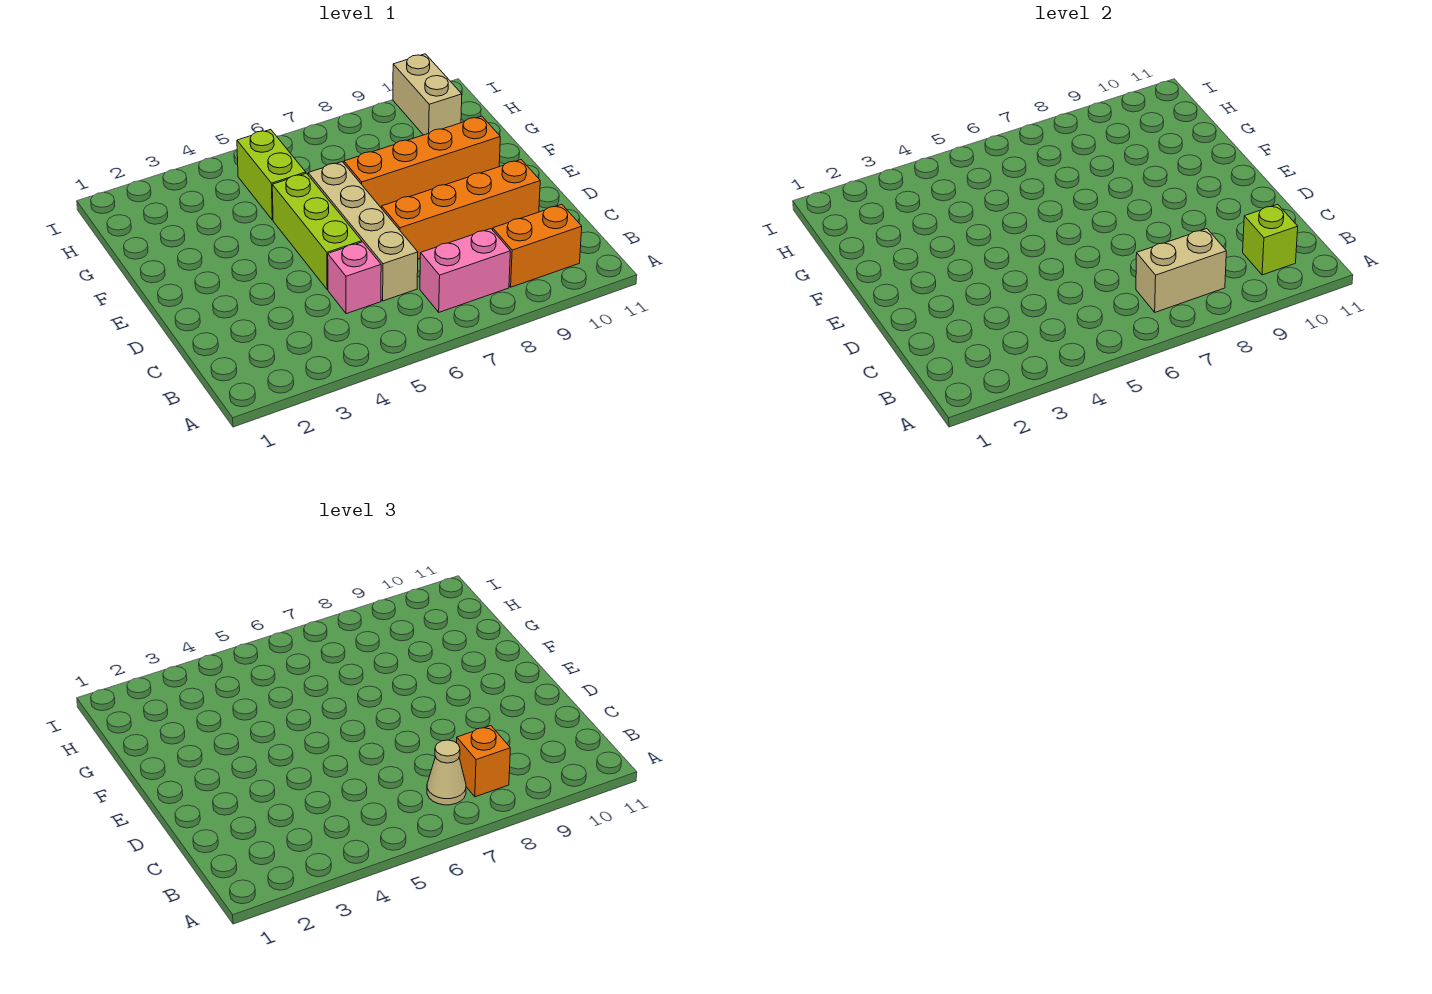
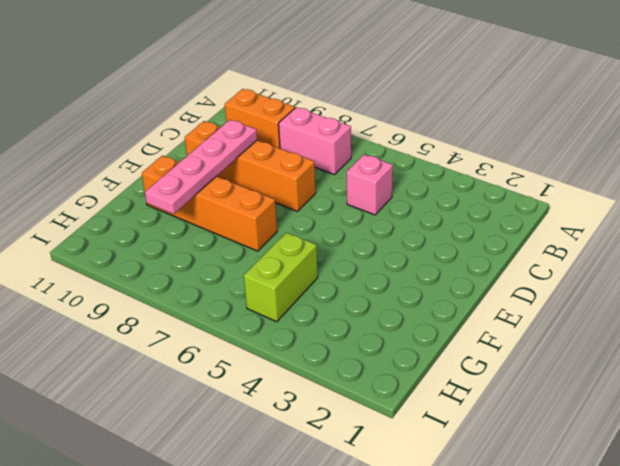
pink plate D9:G9 level 2 -> none
none -> tan brick C6:F6 level 1
none -> lime brick D5:F5 level 1
none -> tan brick H10:I10 level 1

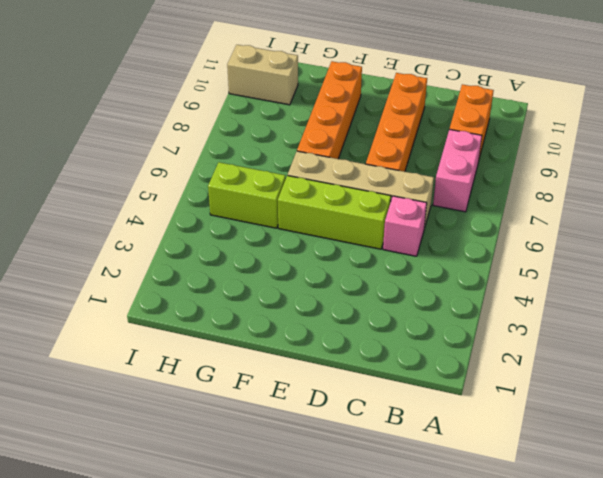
none -> tan brick B7:B8 level 2
none -> lime brick B10 level 2
none -> tan cone B7 level 3

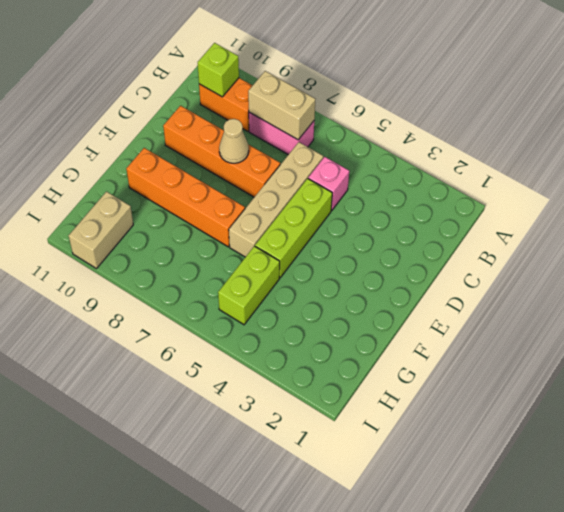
tan cone D8 level 2 -> tan cone B7 level 3
none -> orange brick B8 level 3

